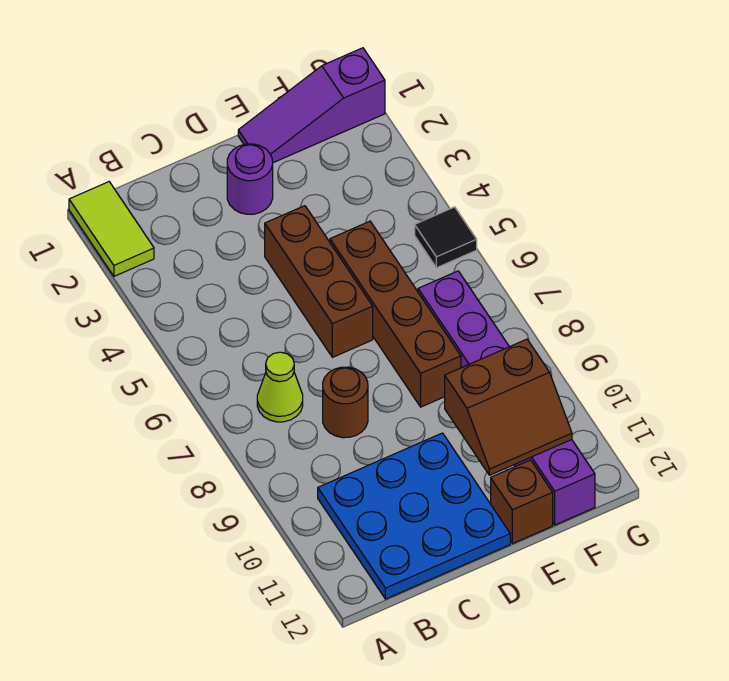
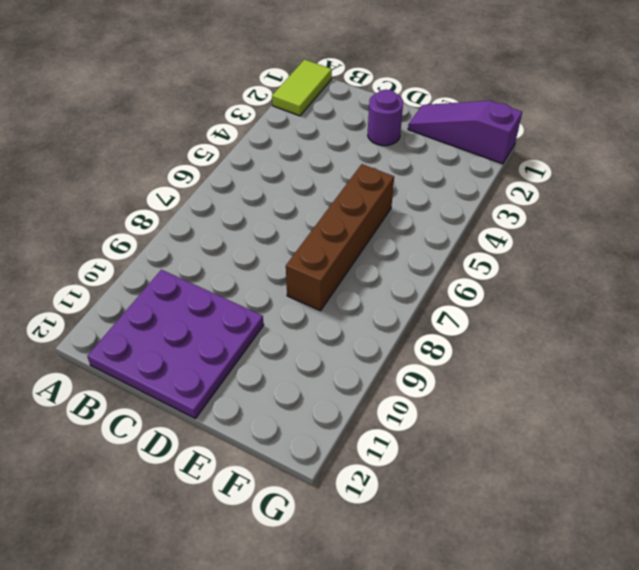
purple plate B10:D12 level 1 -> blue plate B10:D12 level 1
none -> lime cone B7 level 1
none -> brown round brick C8 level 1
none -> brown brick D4:D6 level 1

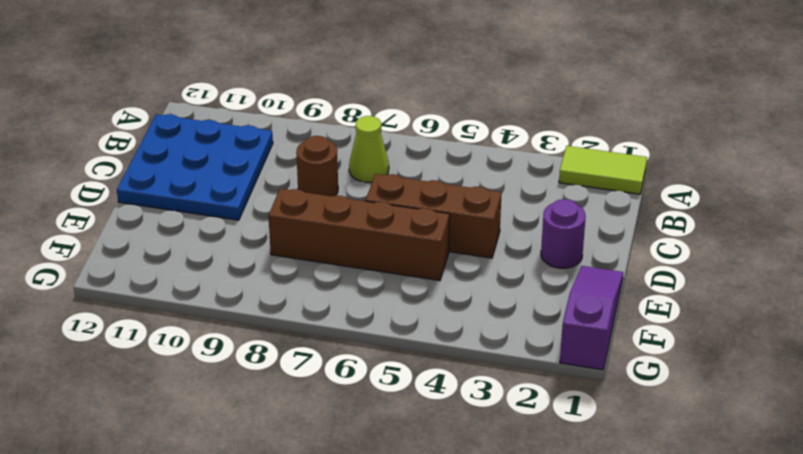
none -> brown brick E12 level 1
none -> purple brick F7:F12 level 1
none -> black tile G5 level 1

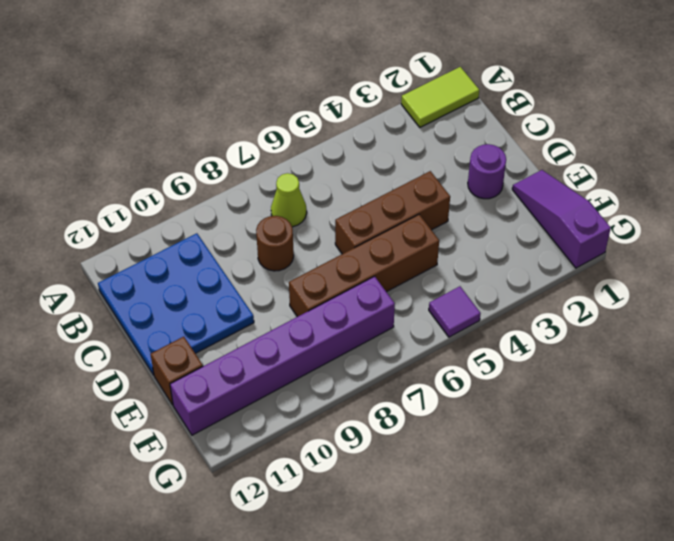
purple tile G5 level 1 -> black tile G5 level 1
none -> brown slope E10:F11 level 2 top 10

